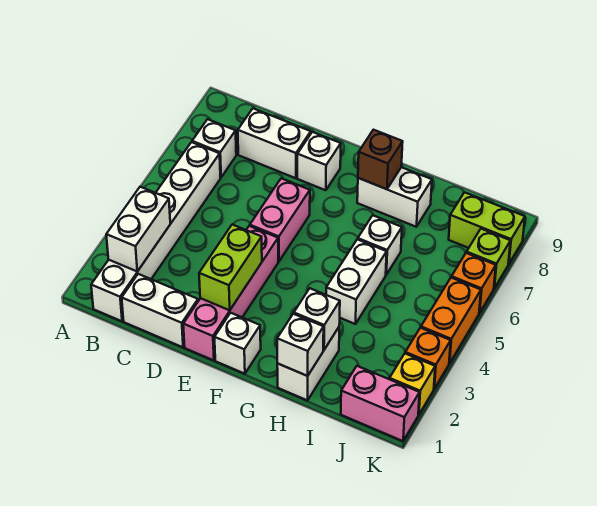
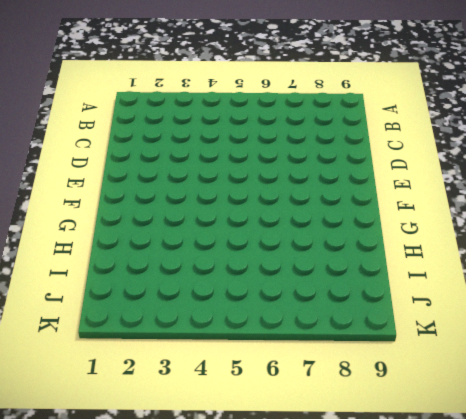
none -> white brick B1:B6 level 1
none -> white brick B7 level 1
none -> white brick C1:D1 level 1

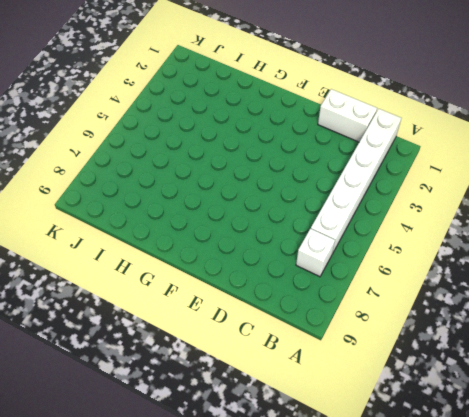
none -> white brick C8:D8 level 1
none -> pink brick E1:E4 level 1
none -> pink brick E5:E6 level 1

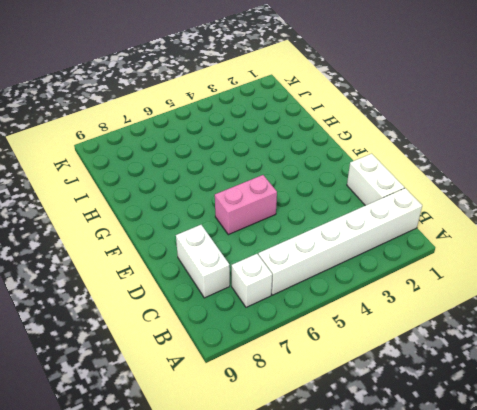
none -> pink brick E1:E4 level 1
none -> white brick E8 level 1
none -> white brick F1 level 1

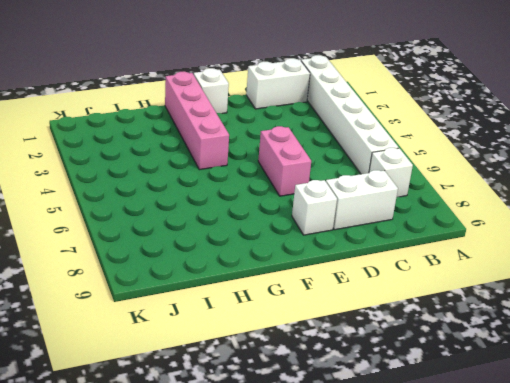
pink brick G1:G4 level 1 -> pink brick E1:E4 level 1
none -> white brick G8:H8 level 1
none -> white brick H1:H2 level 1
none -> white brick H4:H5 level 1

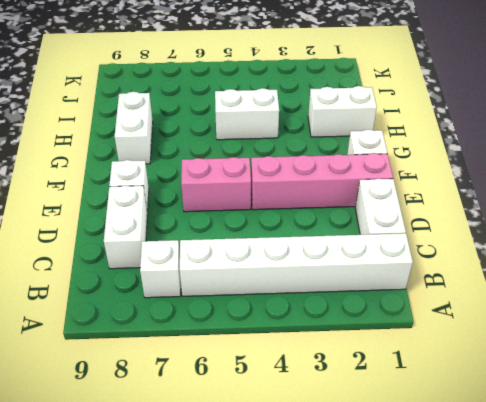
none -> white brick H6 level 1
none -> pink brick J1:K1 level 1
none -> lime brick J8:K8 level 1

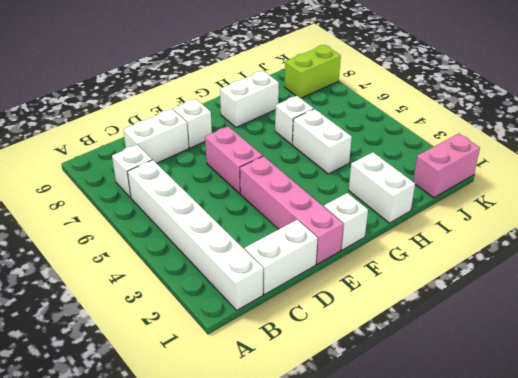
none -> yellow brick K2 level 1
none -> orange brick K3 level 1
none -> orange brick K4:K5 level 1

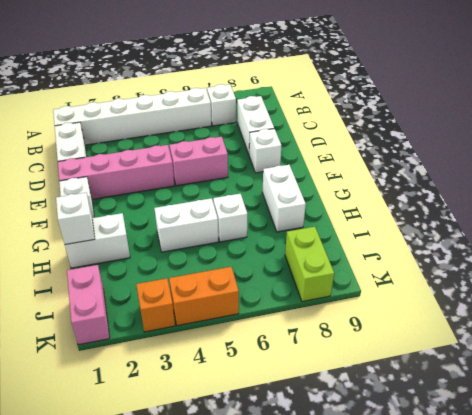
none -> yellow brick K2 level 1
none -> orange brick K6 level 1
none -> lime brick K7 level 1

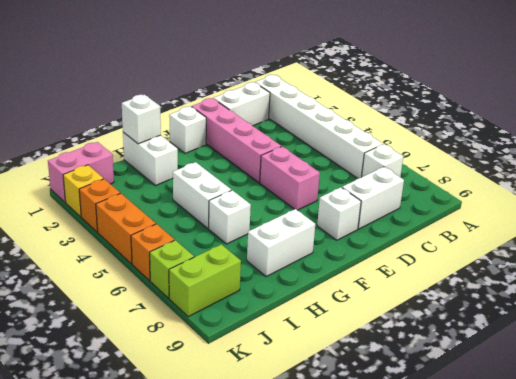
none -> white brick B2:B3 level 2
none -> lime brick E2:E3 level 2
none -> brown brick G8 level 2

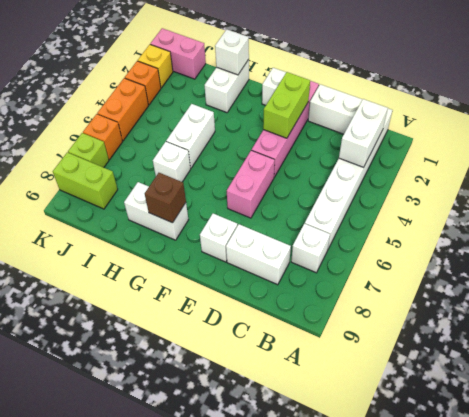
none -> white brick H2 level 2

